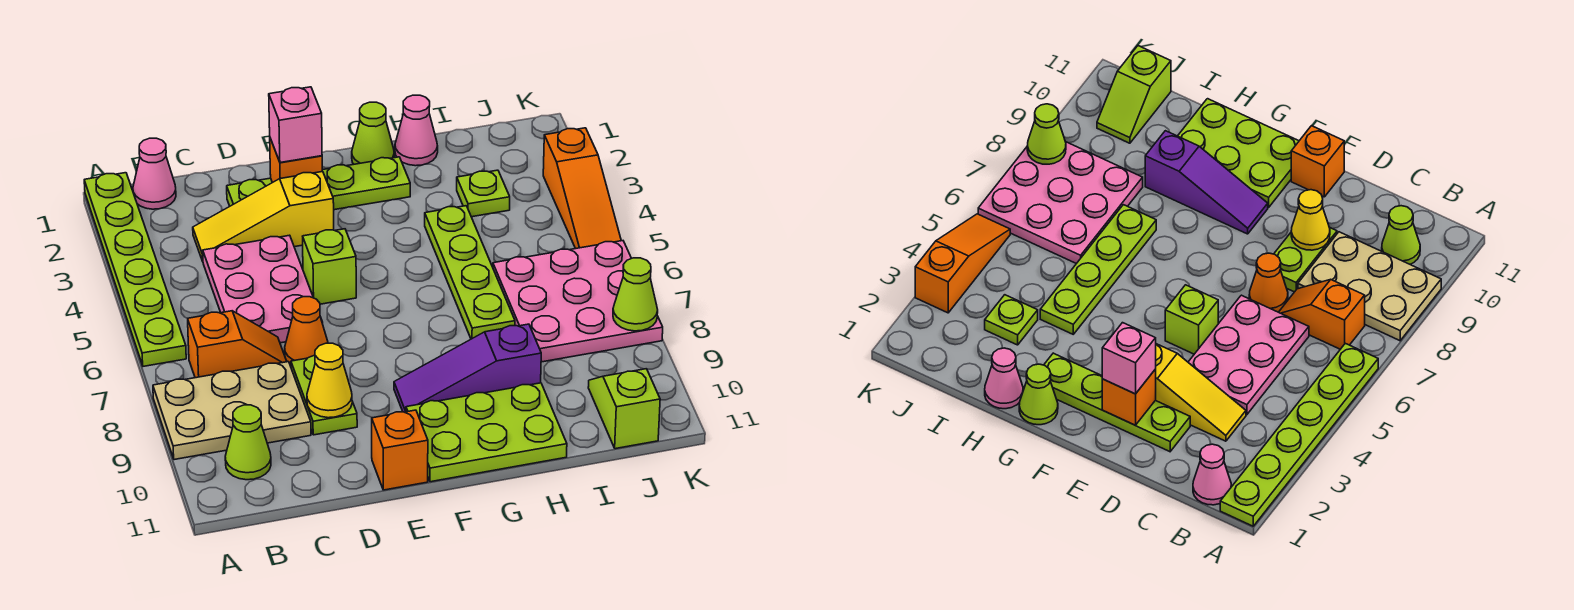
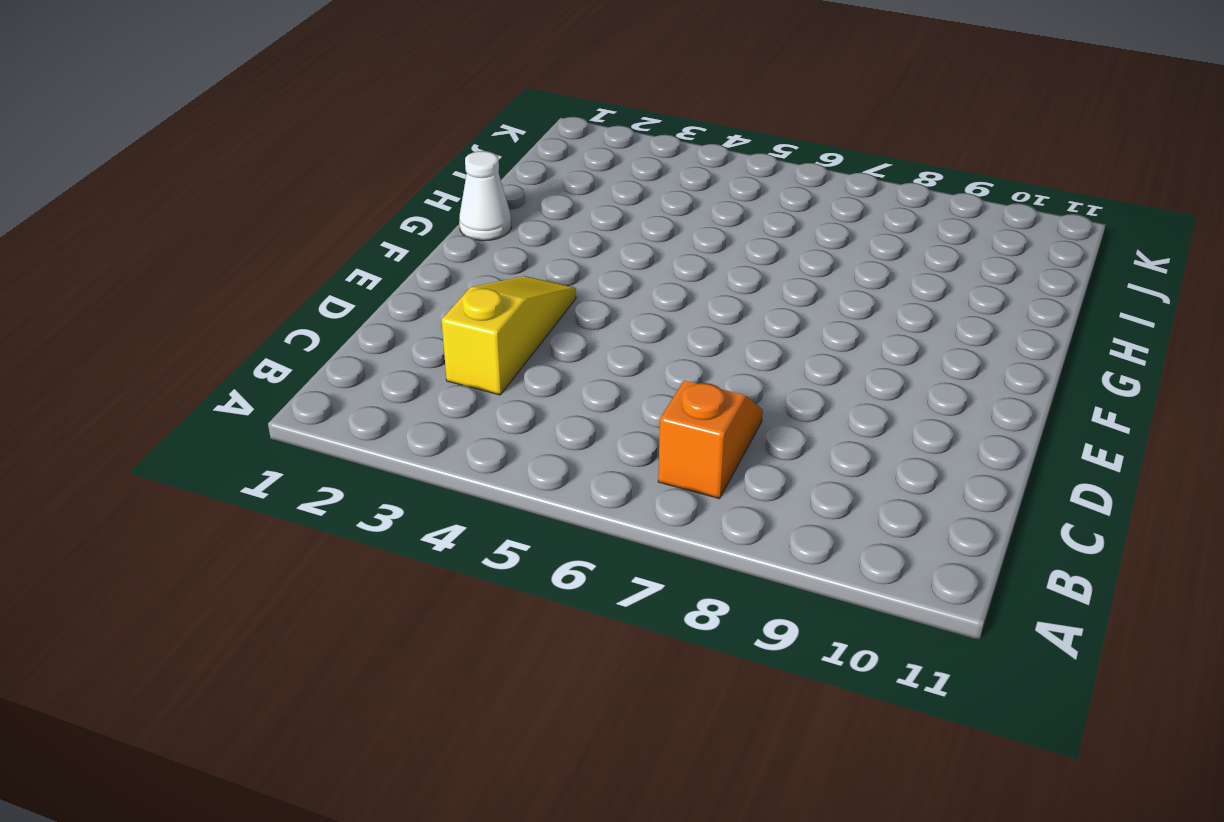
yellow slope C3:E3 level 1 top C -> yellow slope C3:E3 level 1 top E
white cone G1 level 1 -> lime cone G1 level 1
none -> lime plate A1:A6 level 1
none -> tan plate A8:C9 level 1
none -> pink cone B1 level 1

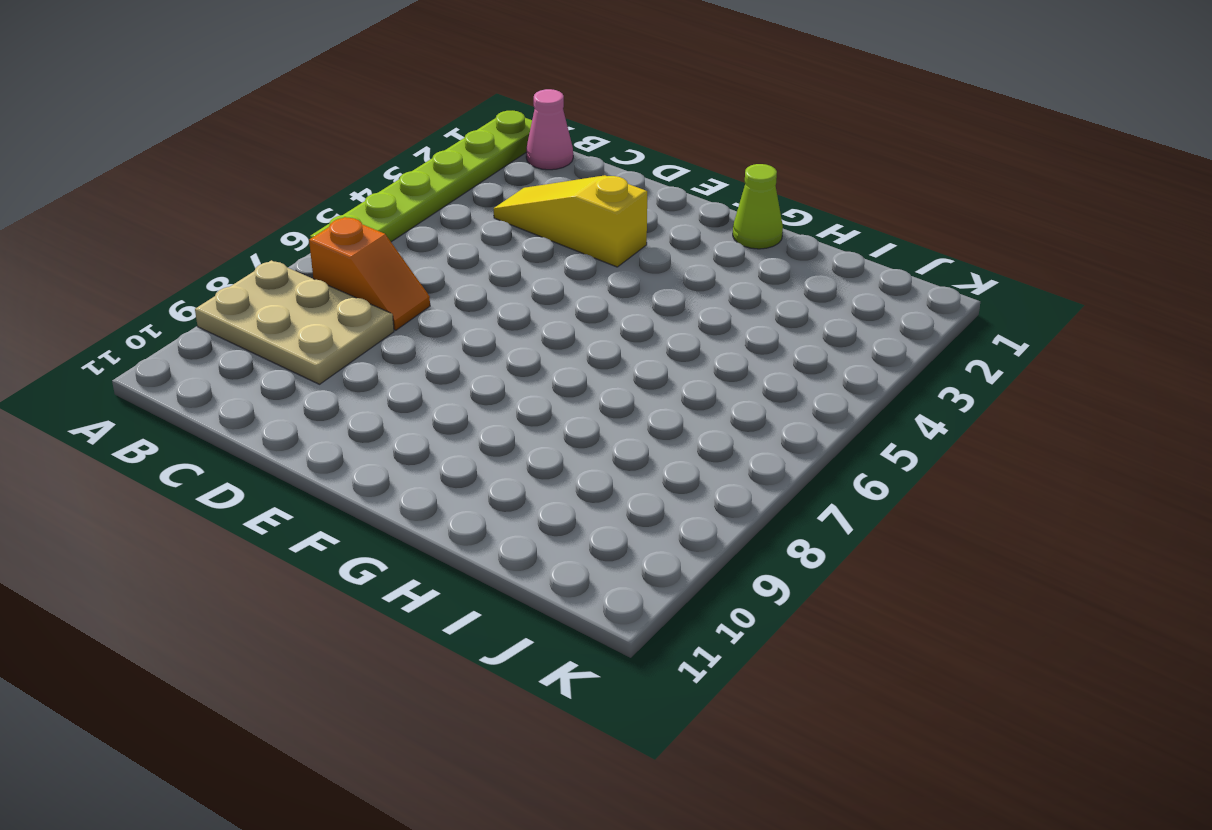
none -> lime cone B10 level 1
none -> pink plate C4:D6 level 1
none -> lime plate D2:G2 level 1

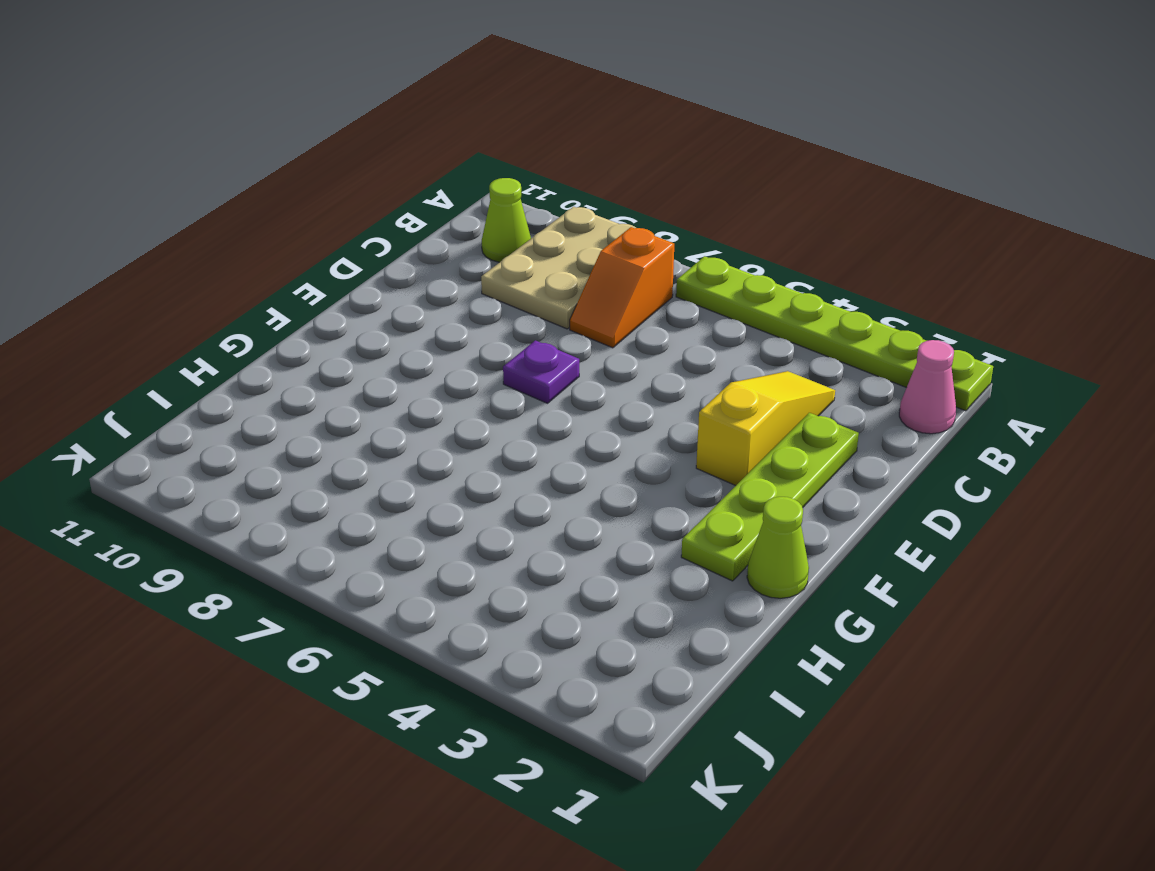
purple plate E7 level 1 -> none
none -> pink plate C4:D6 level 1
none -> orange cone D7 level 1
none -> lime plate D8:D9 level 1

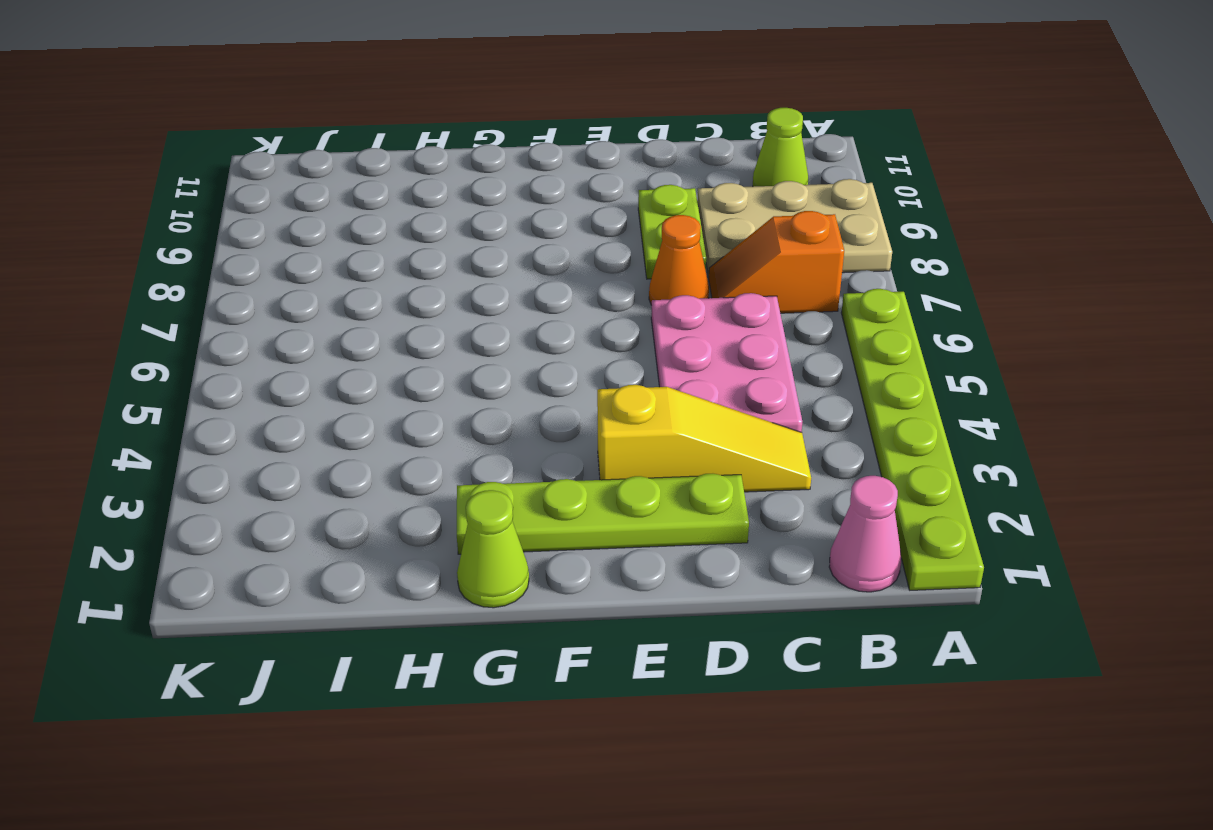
none -> lime brick E5 level 1
none -> orange brick E11 level 1
none -> purple slope F9:H9 level 1 top H

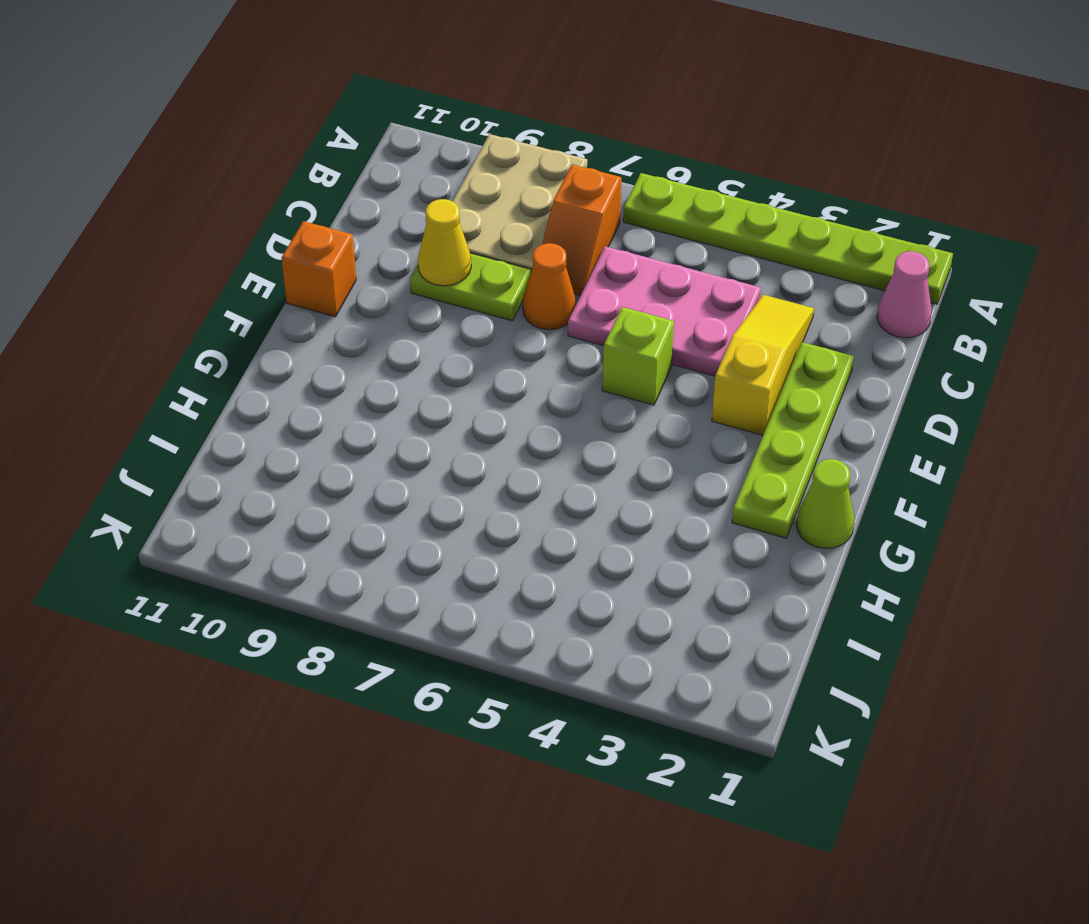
none -> lime cone B10 level 1
none -> purple slope F9:H9 level 1 top H
none -> lime plate F10:H11 level 1

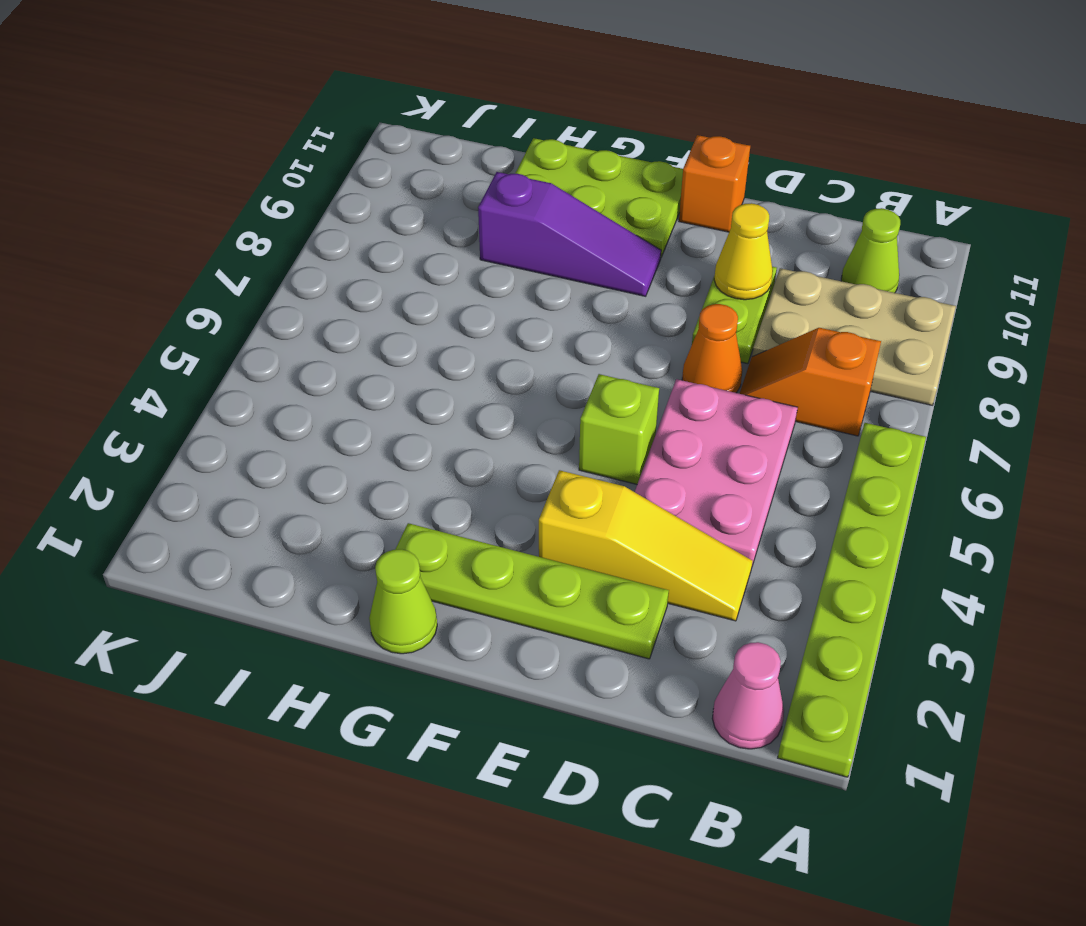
none -> pink cone H1 level 1
none -> lime plate H4:H7 level 1
none -> lime plate I3 level 1

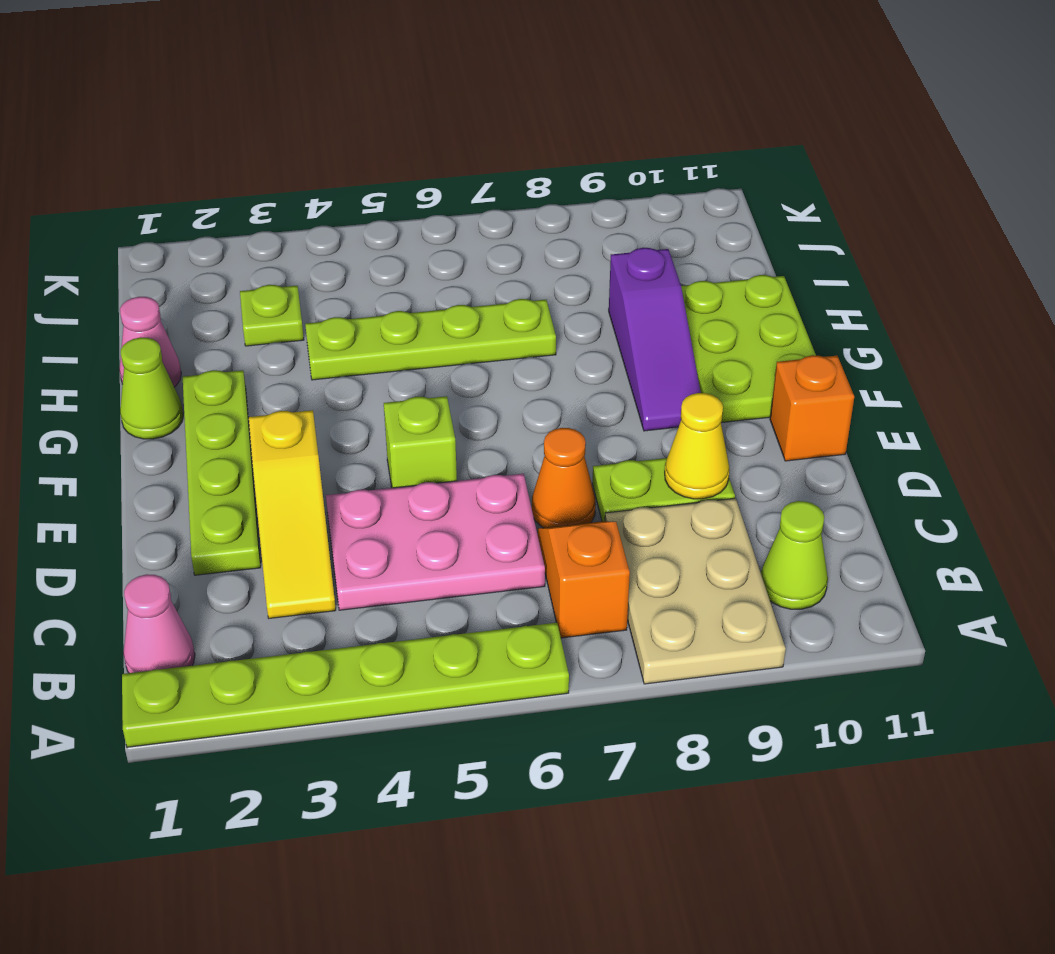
none -> pink plate I6:K8 level 1
none -> lime slope J10:J11 level 1 top 11
none -> orange slope K3:K5 level 1 top 3

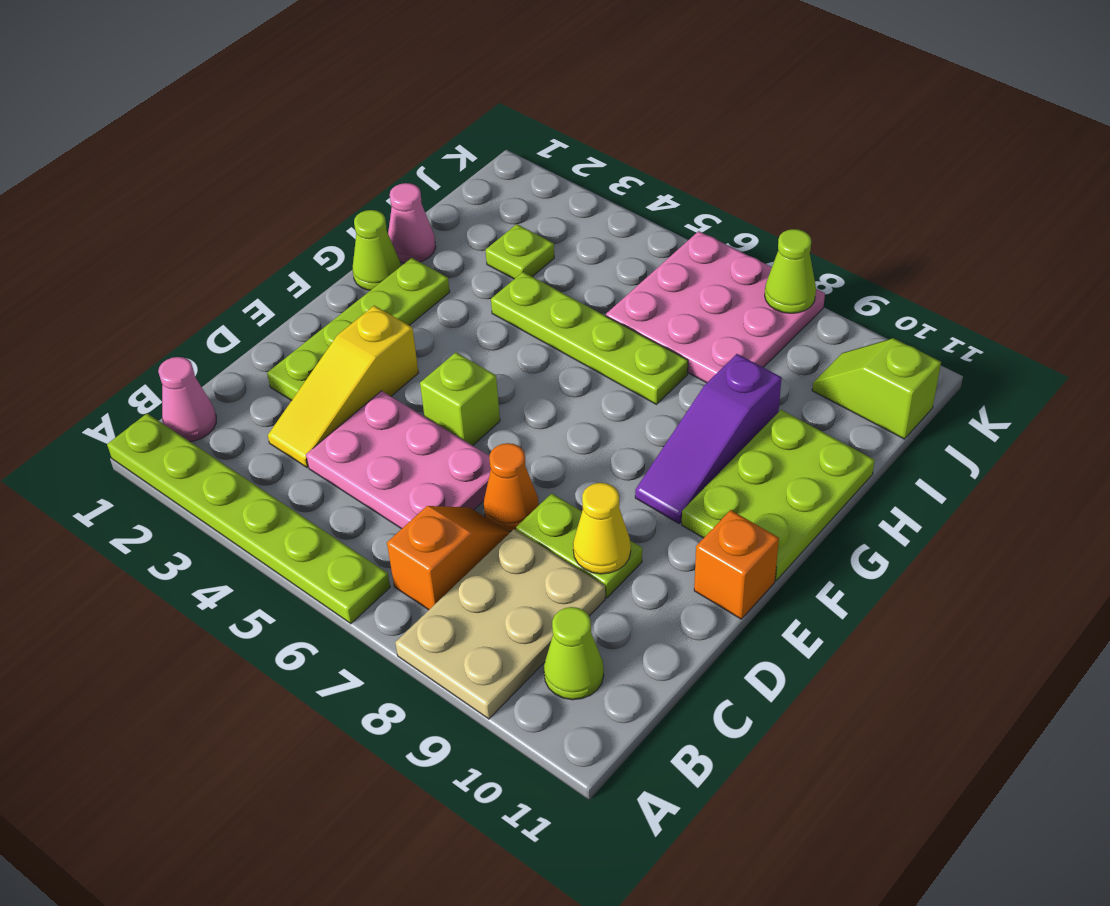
none -> orange slope K3:K5 level 1 top 3
none -> orange brick E2 level 2
none -> pink brick E2 level 3

